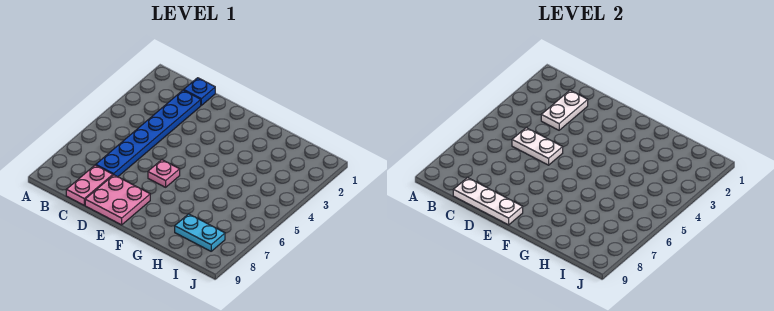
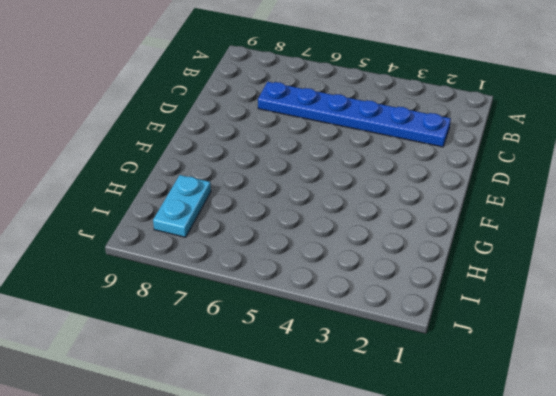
none -> blue plate C1 level 1
none -> pink plate C8:C9 level 1

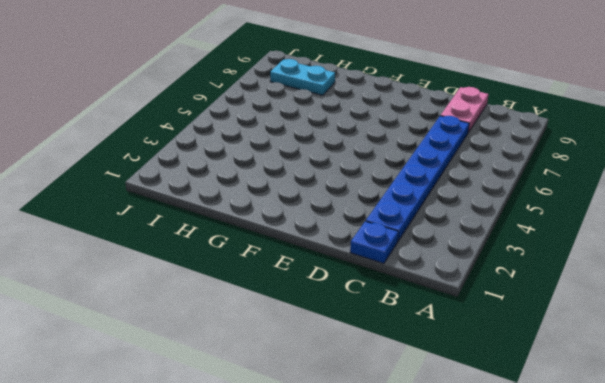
none -> pink plate D8:E9 level 1
none -> pink plate E6 level 1

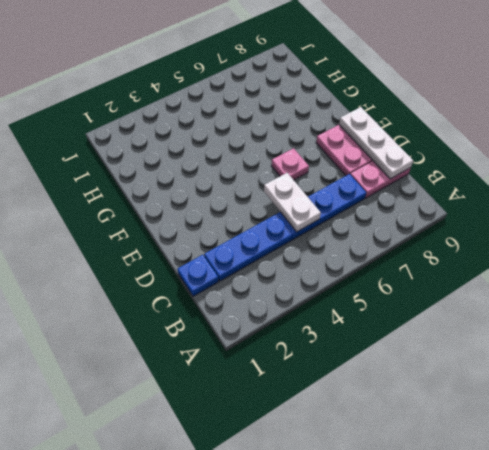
none -> cyan plate H8:I8 level 1
none -> white plate C2:C3 level 2

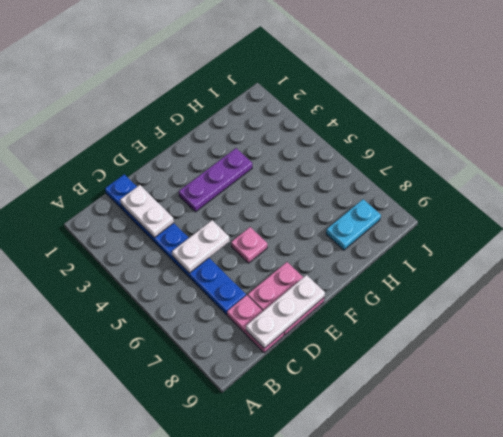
purple plate E3:G3 level 1 -> none

